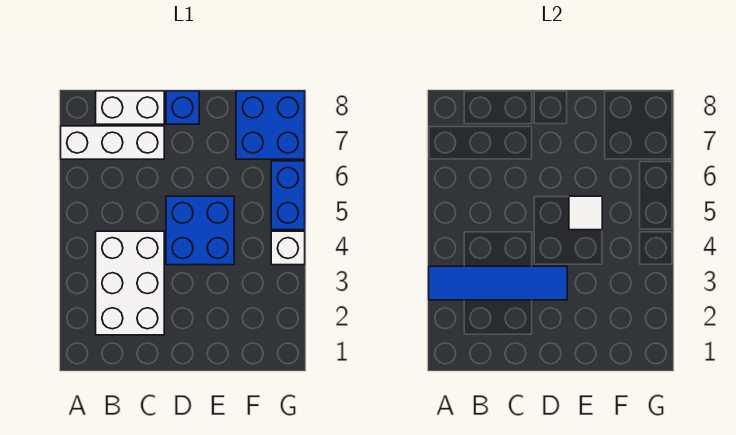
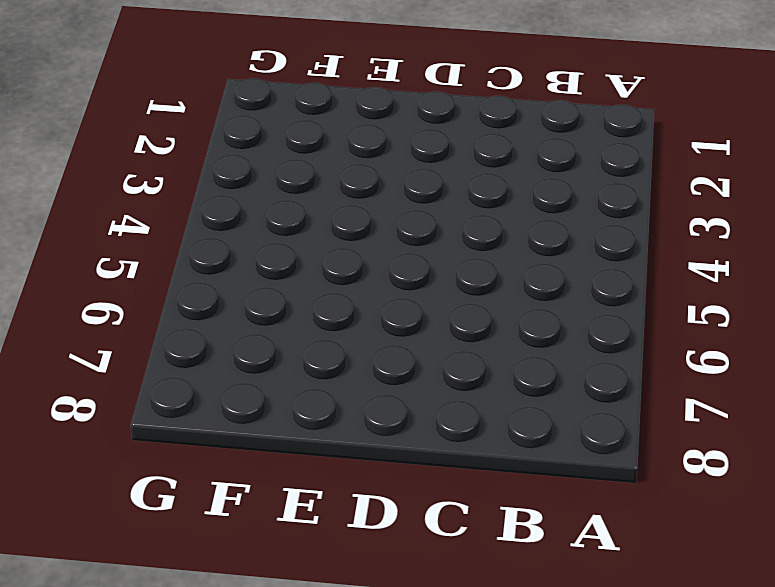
none -> white brick A7:C7 level 1
none -> white brick B2:C4 level 1

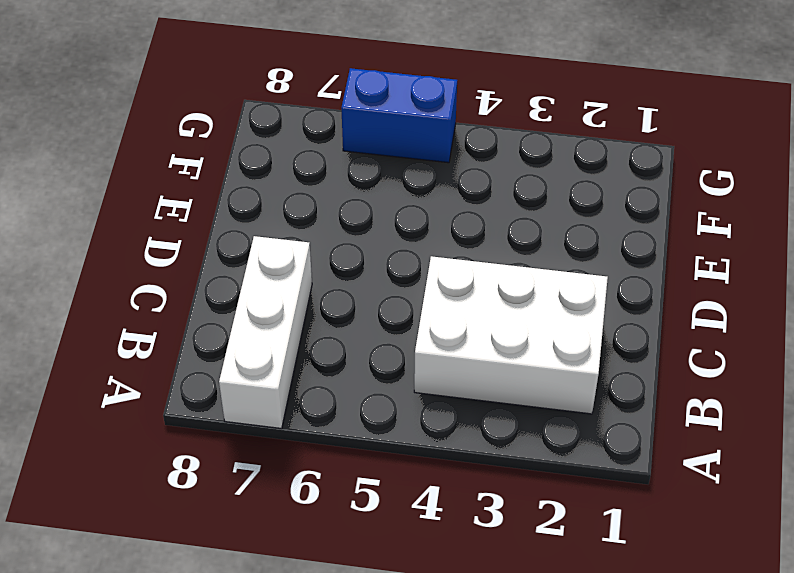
none -> white brick B8:C8 level 1
none -> blue brick D4:E5 level 1

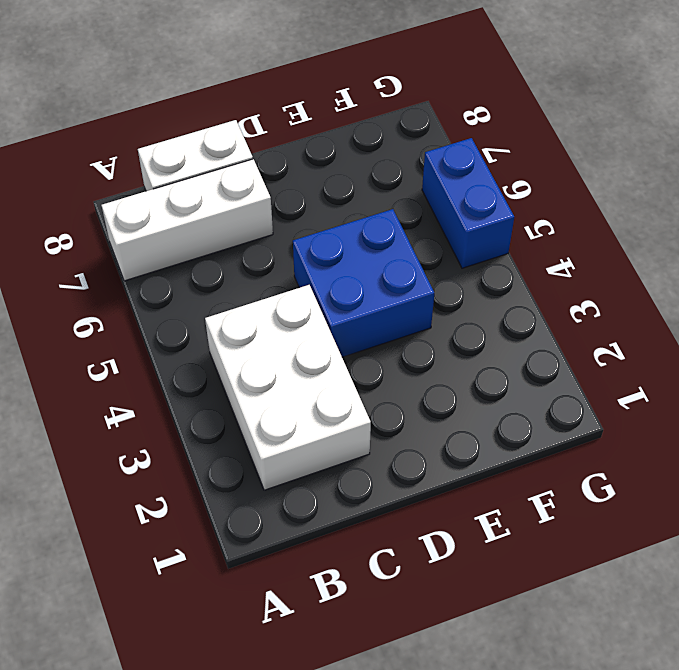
none -> blue brick D8 level 1
none -> blue brick F7:G8 level 1

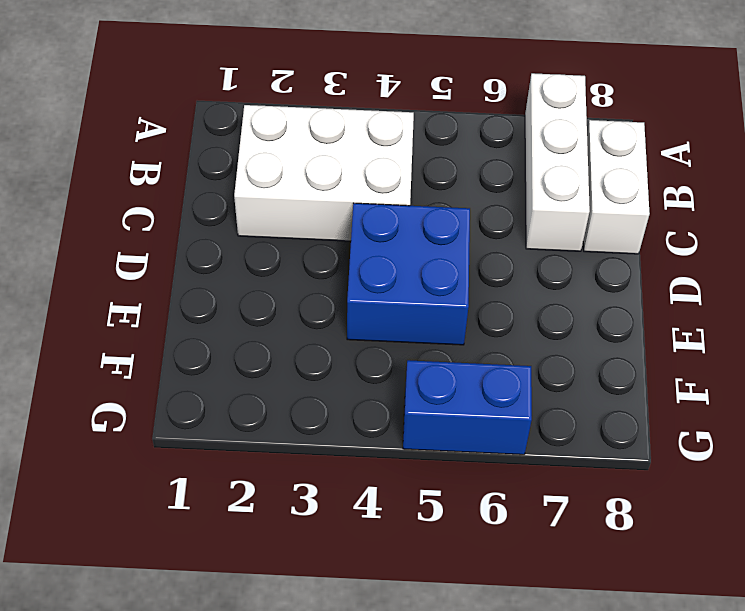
none -> blue brick D8 level 1
none -> blue brick F7:G8 level 1

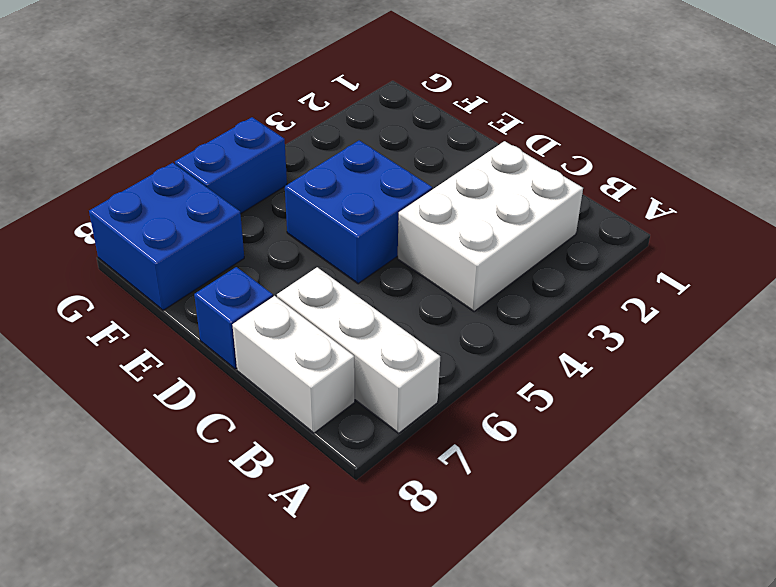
none -> white brick G4 level 1
none -> blue tile A3:D3 level 2

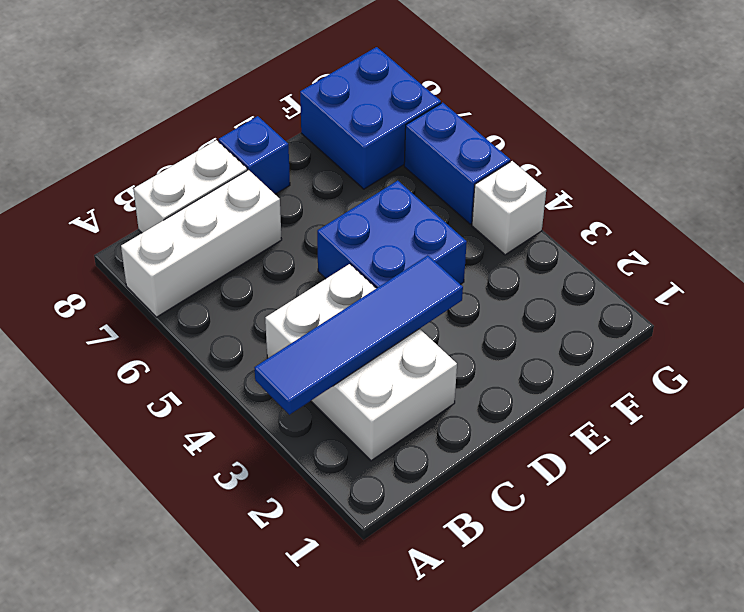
none -> white tile E5 level 2

